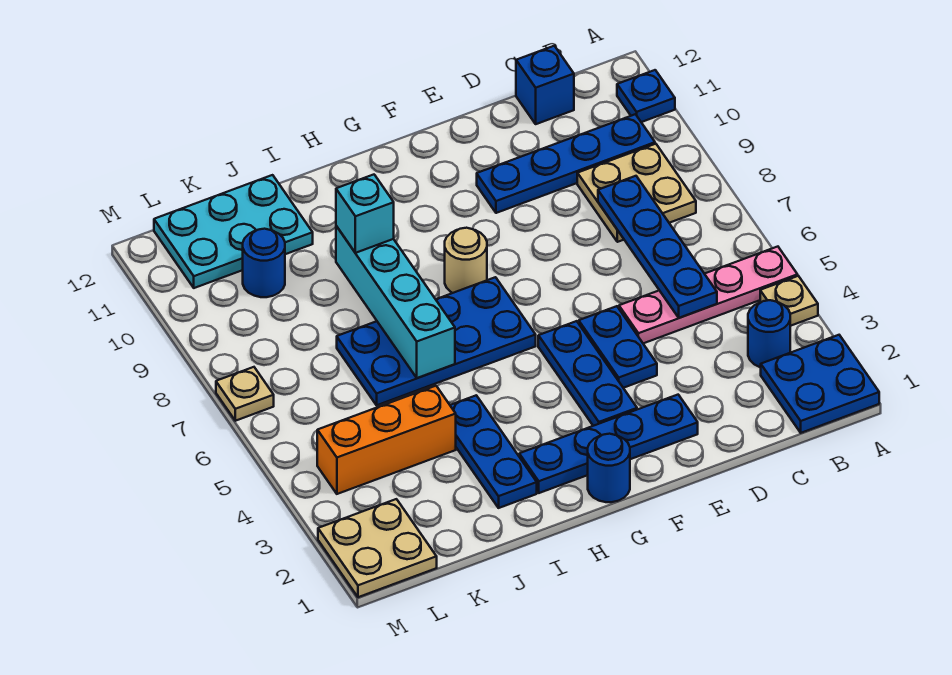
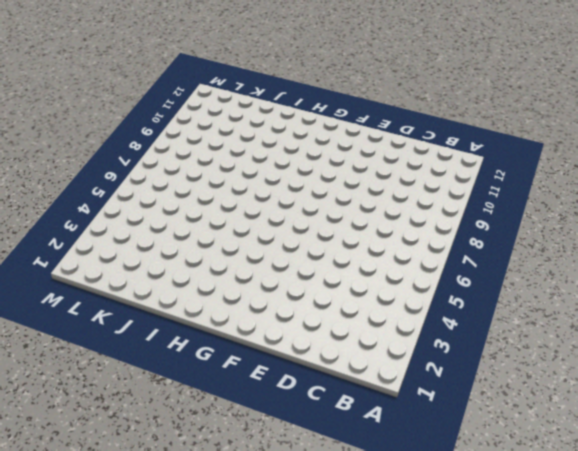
none -> blue plate A1:B2 level 1
none -> tan plate A4 level 1
none -> pink plate A5:D5 level 1

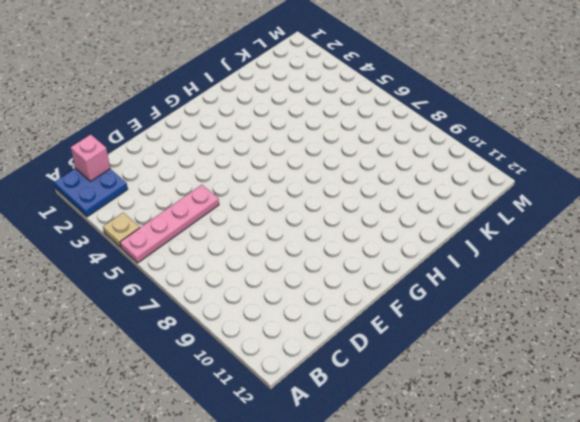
pink brick B1 level 2 -> none
none -> blue plate A11 level 1
none -> blue round brick B3 level 1
none -> tan plate B8:C9 level 1

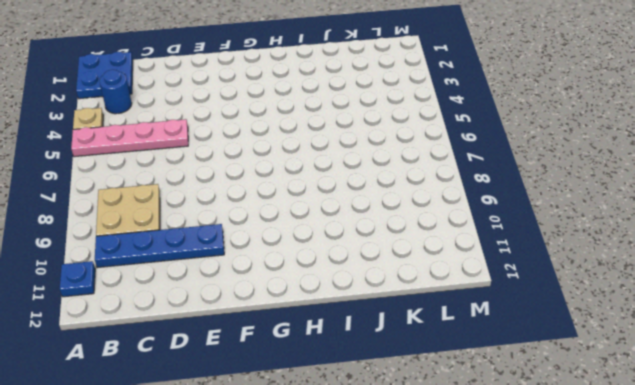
none -> blue brick C12 level 1
none -> blue plate E2:H2 level 1
none -> blue plate E4:E5 level 1

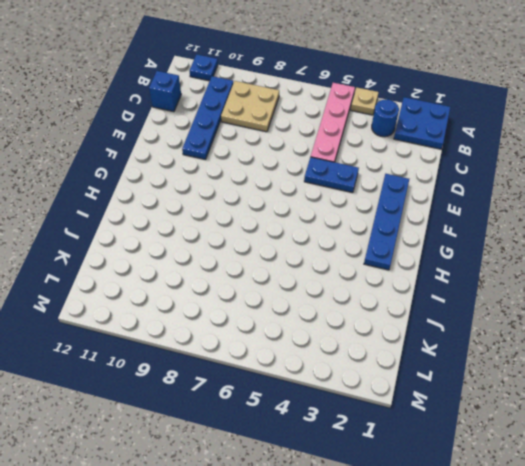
none -> blue plate F3:F5 level 1
none -> blue round brick G1 level 1
none -> blue plate G6:J7 level 1

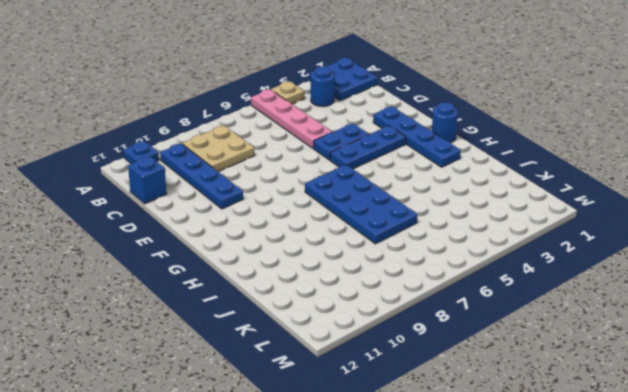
none -> tan round brick G8 level 1
none -> blue plate I2:I4 level 1
none -> orange brick J4:L4 level 1

